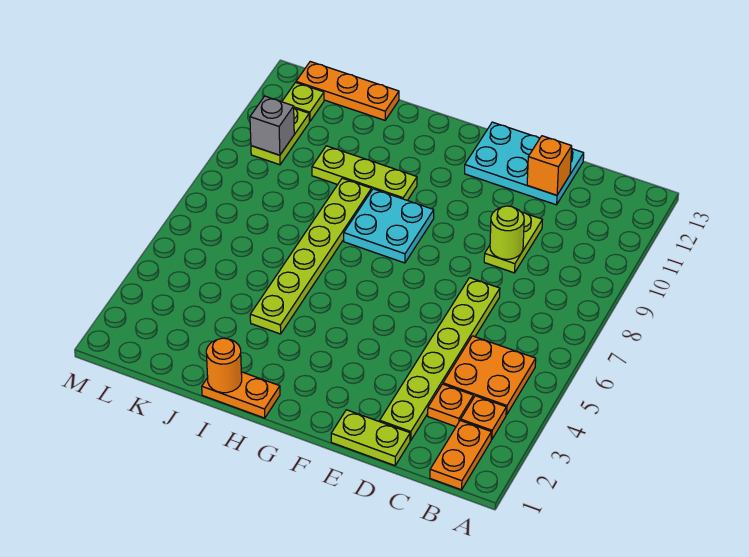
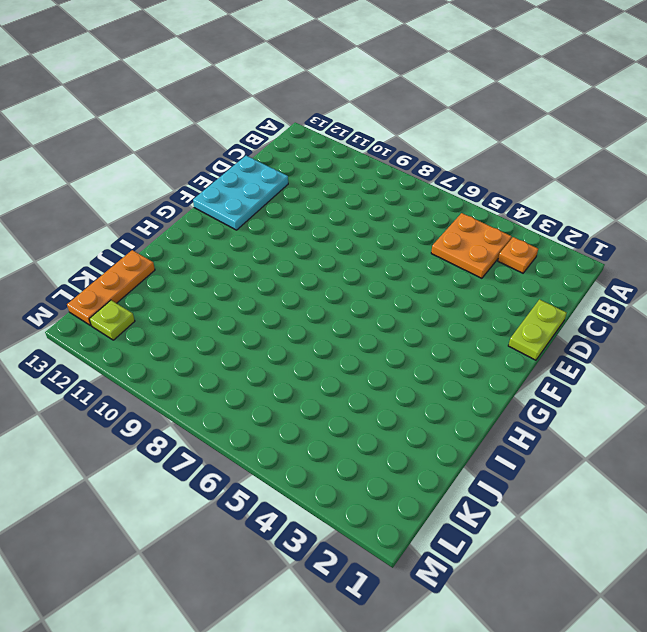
none -> orange plate B1:B2 level 1
none -> orange plate C3 level 1
none -> lime plate D2:D7 level 1

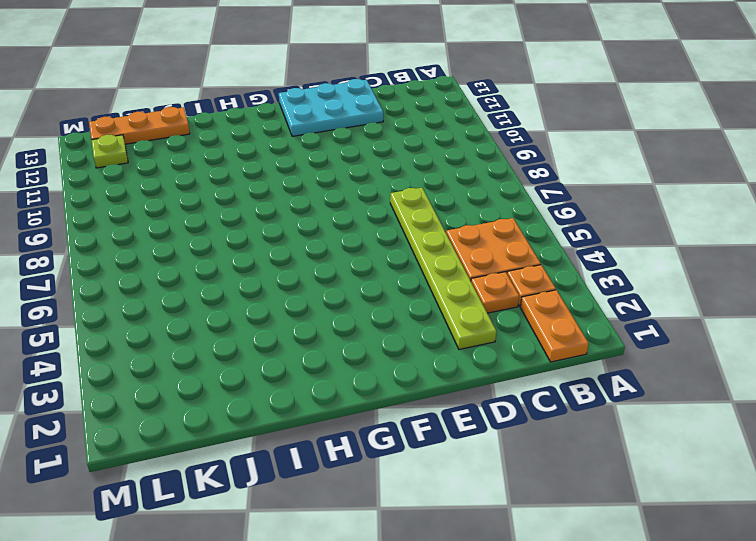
none -> lime plate D1:E1 level 1
none -> lime plate D9:D10 level 1
none -> cyan plate G8:H9 level 1

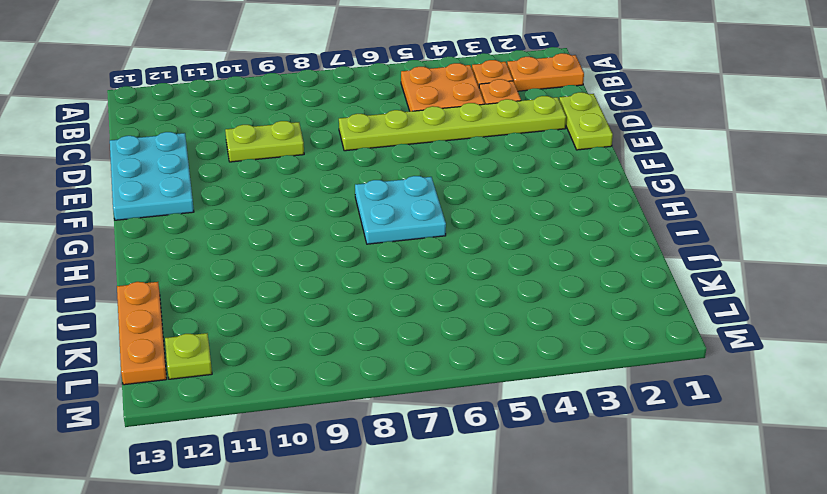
cyan plate G6:H7 level 1 -> cyan plate G8:H9 level 1
none -> orange plate H1:I1 level 1
none -> lime plate H10:J10 level 1
none -> lime plate I4:I9 level 1

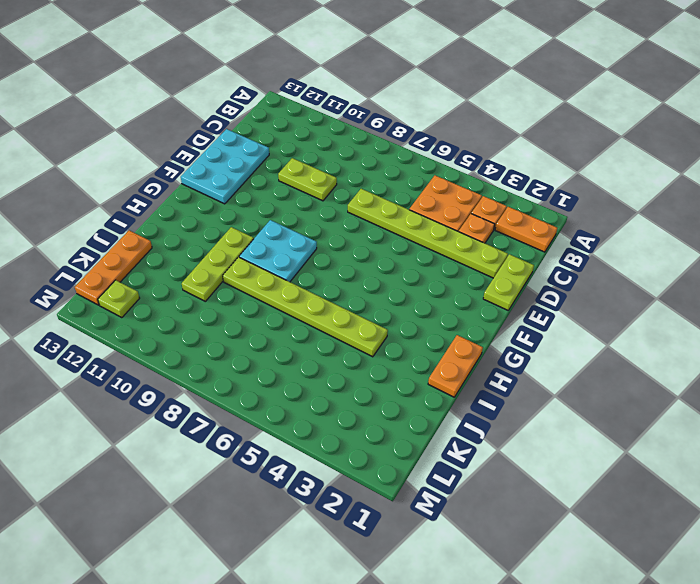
none -> lime plate L10:L11 level 1
none -> lime round brick D9 level 2
none -> orange brick D12 level 2

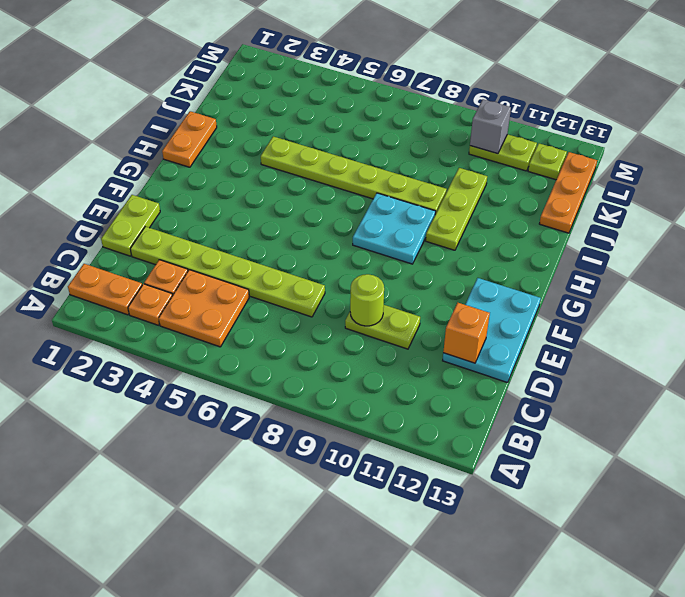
none -> orange round brick I1 level 2

